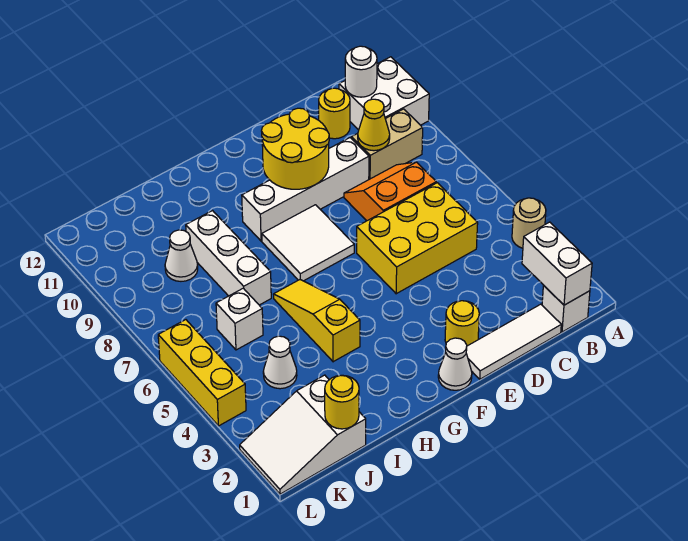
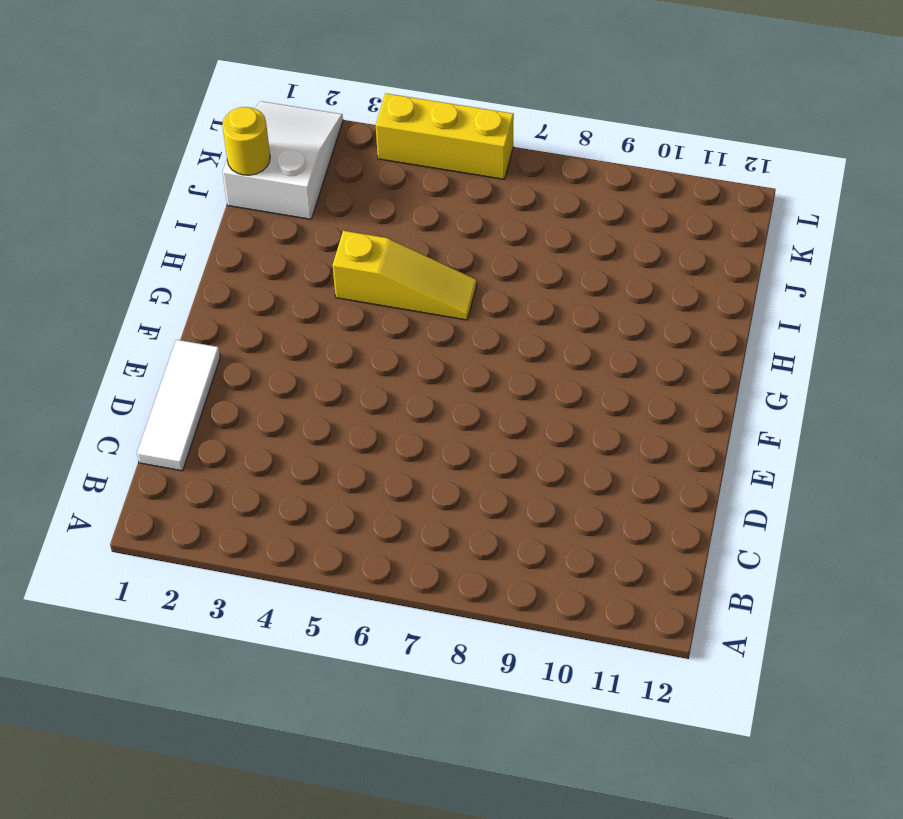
none -> tan round brick A4 level 1
none -> white brick A10:B11 level 1
none -> white brick B1 level 1

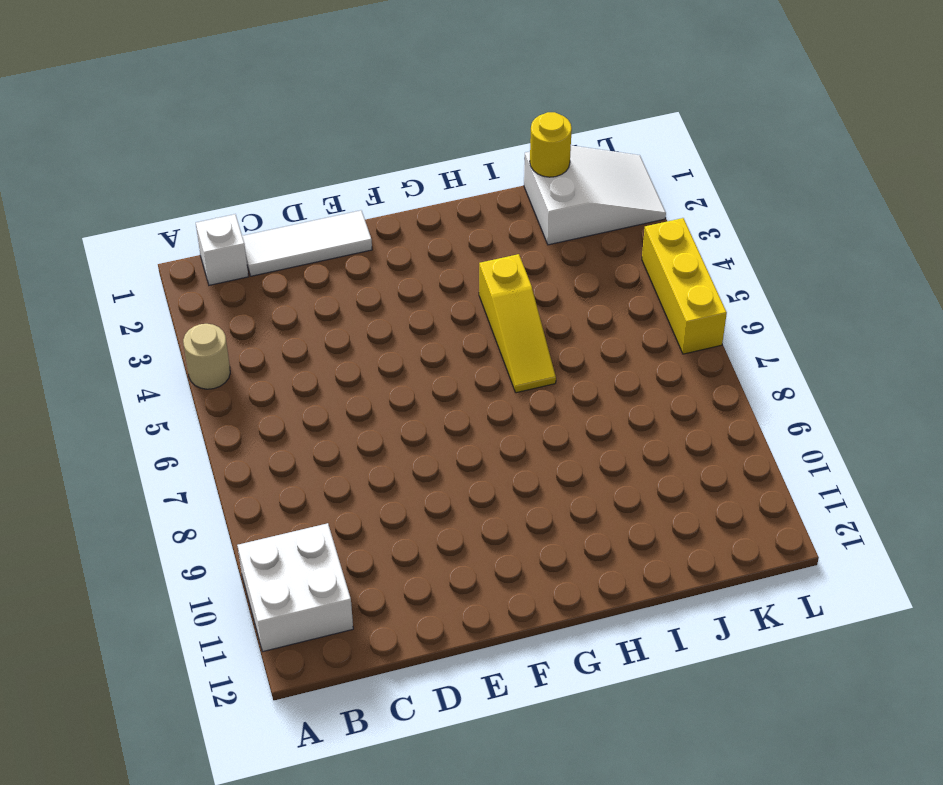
none -> tan brick B9:C9 level 1
none -> yellow brick C5:E6 level 1
none -> orange slope C7:D8 level 1 top 7

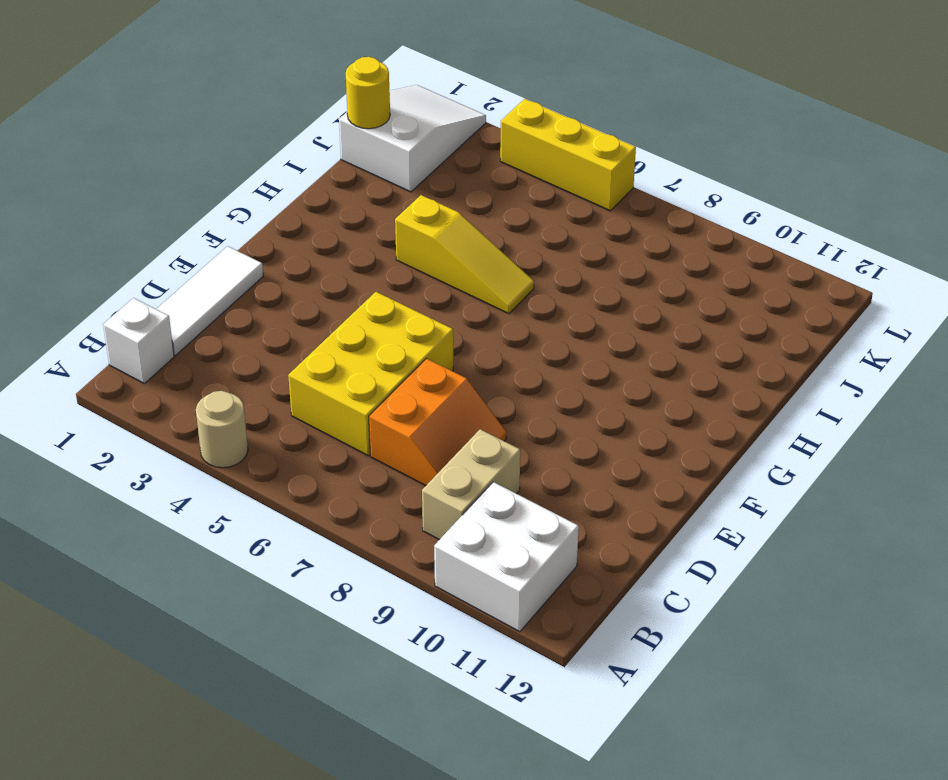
none -> yellow round brick C11 level 1
none -> white brick D9:G9 level 1
none -> yellow round brick E2 level 1

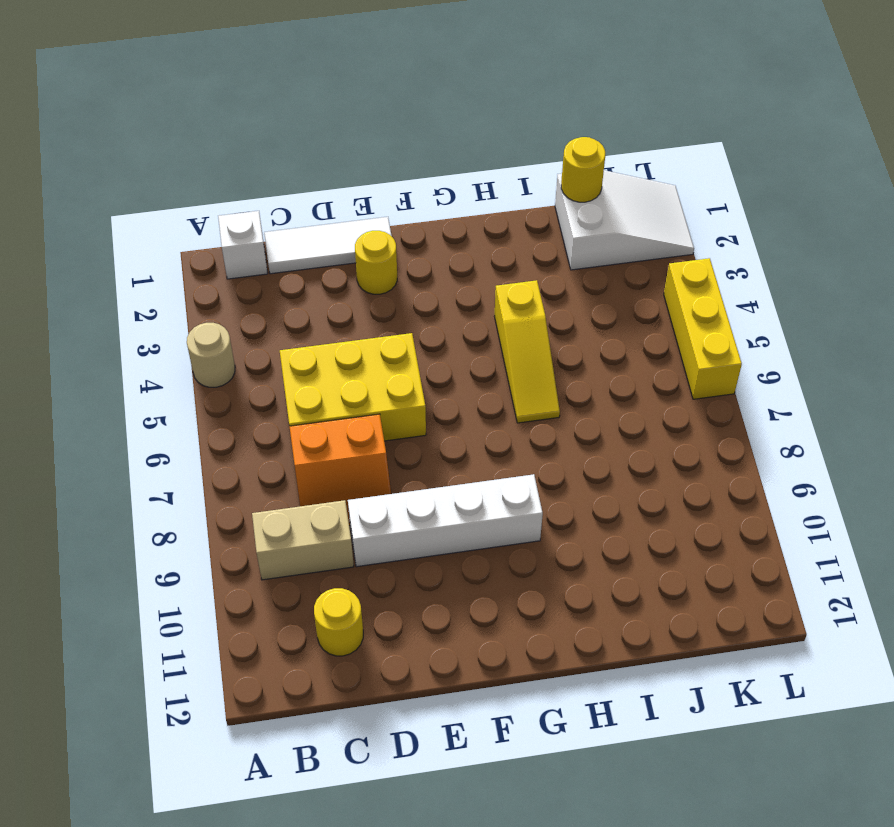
none -> white brick A10:B11 level 1
none -> white cone F1 level 1
none -> white tile F7:G8 level 1

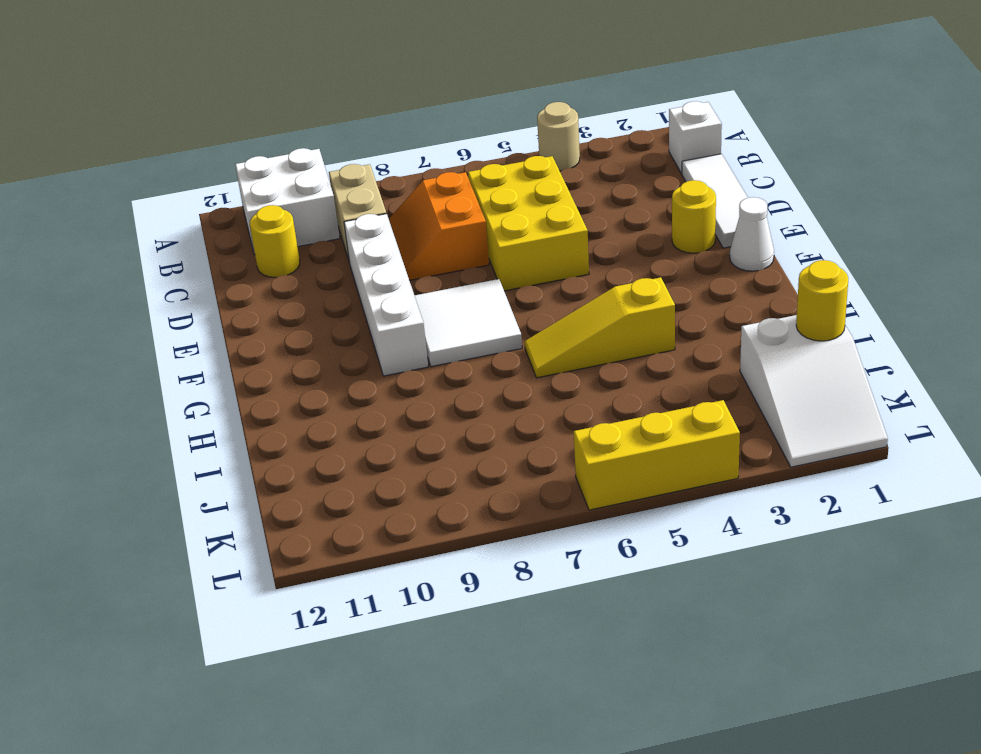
none -> white brick I7:I9 level 1
none -> white cone J4 level 1
none -> white brick J6 level 1

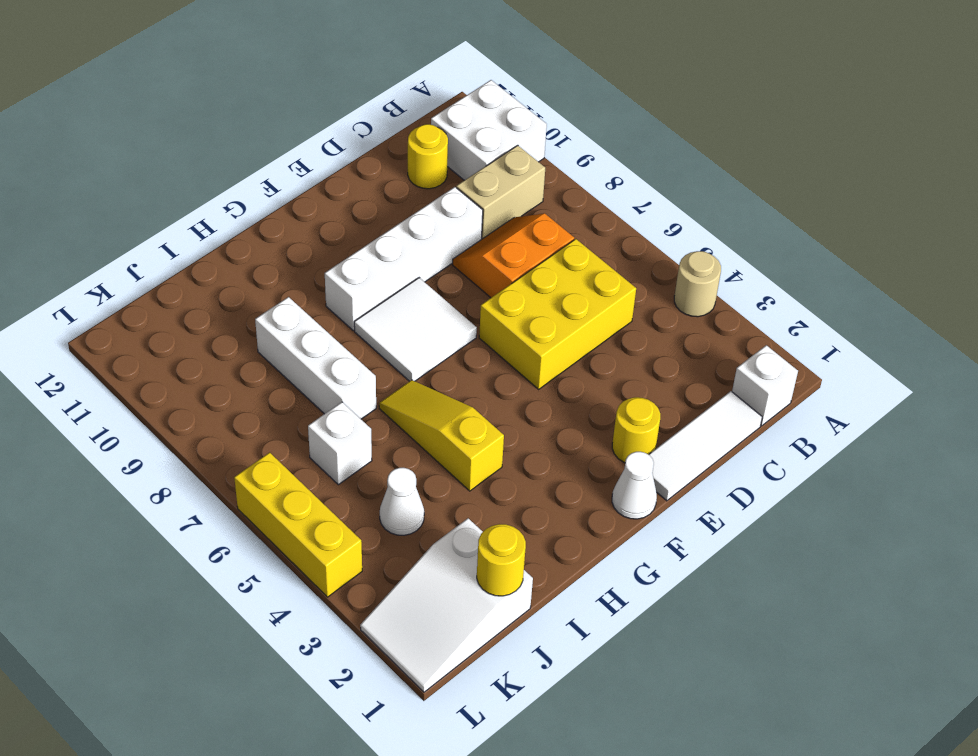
none -> white cone J9 level 1
none -> white brick B1:B2 level 2
none -> white round brick B11 level 2

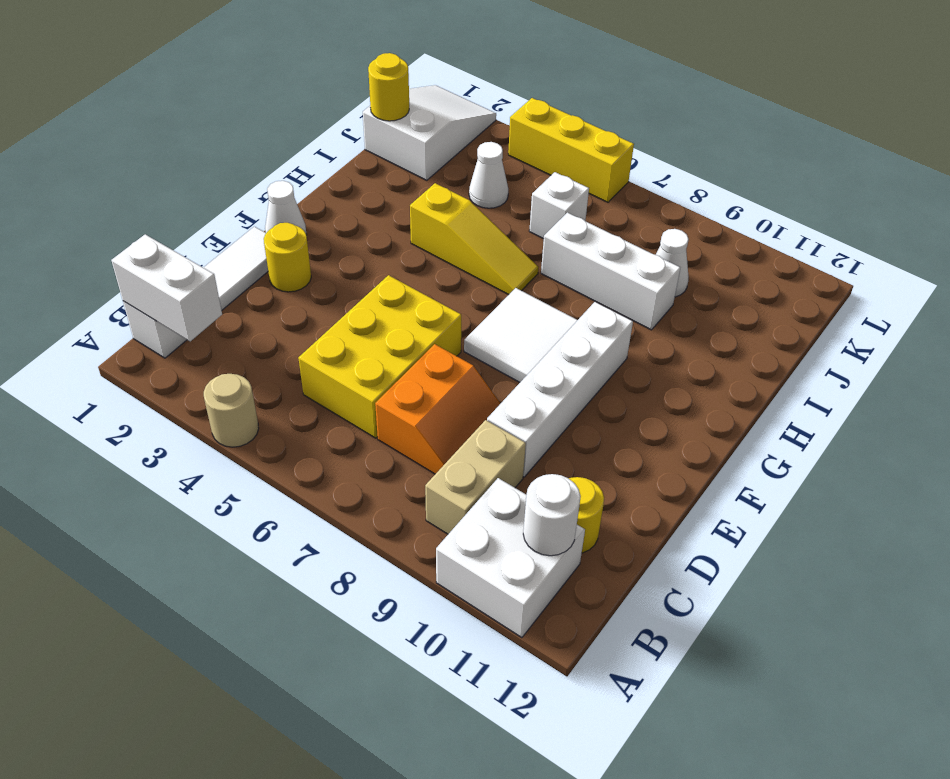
none -> yellow cone C9 level 2
none -> yellow round brick E9:F10 level 2

